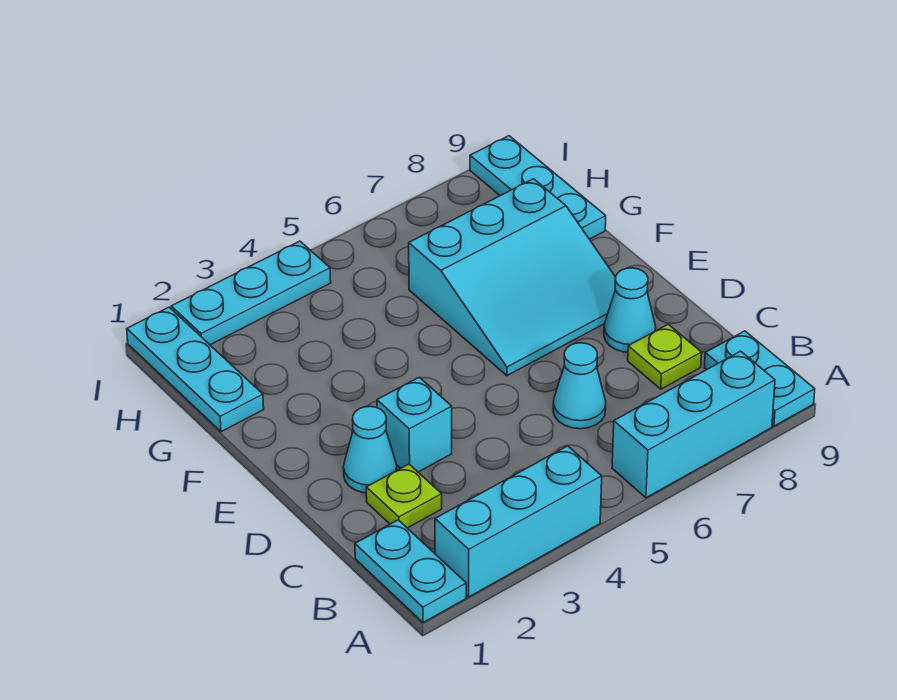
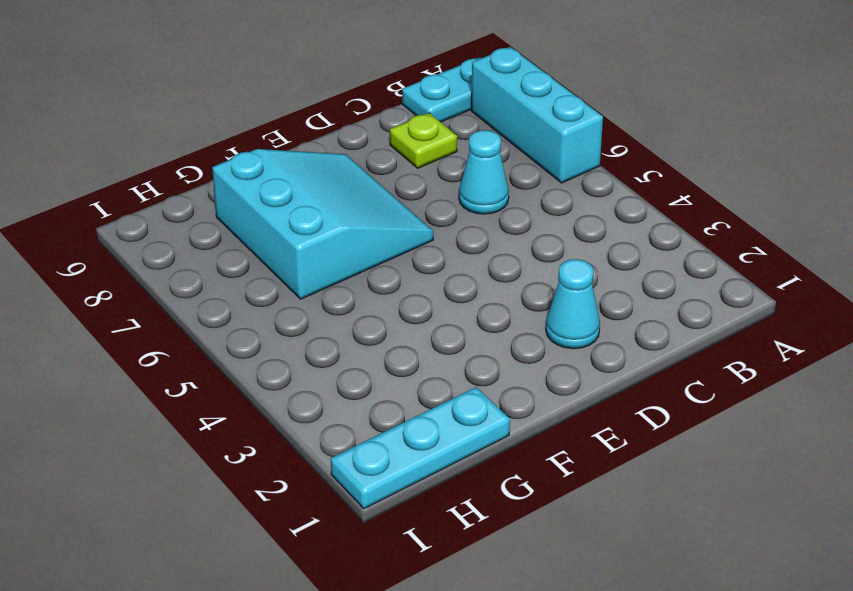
none -> cyan plate A1:B1 level 1
none -> cyan brick A2:A4 level 1
none -> lime plate C2 level 1

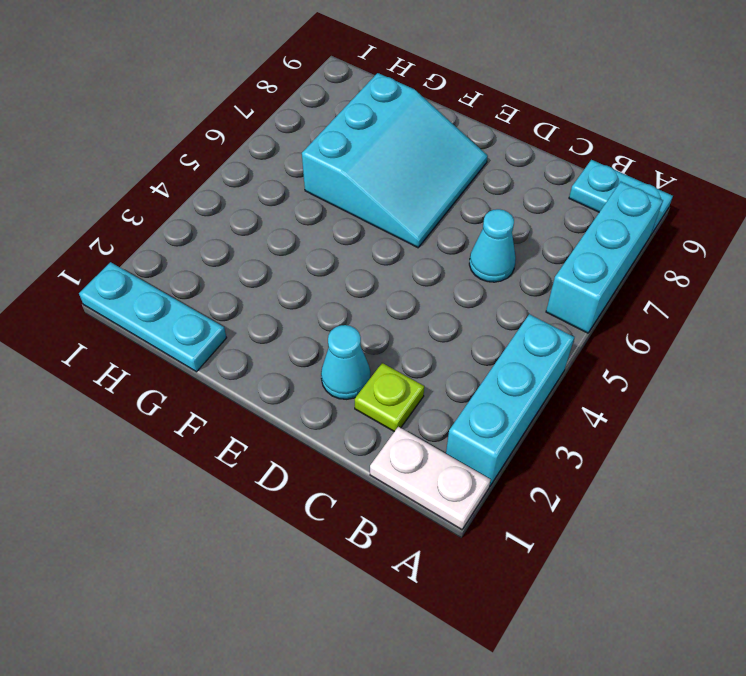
white plate A1:B1 level 1 -> cyan plate A1:B1 level 1
none -> lime plate C8 level 1
none -> cyan brick D3 level 1
none -> cyan cone D8 level 1

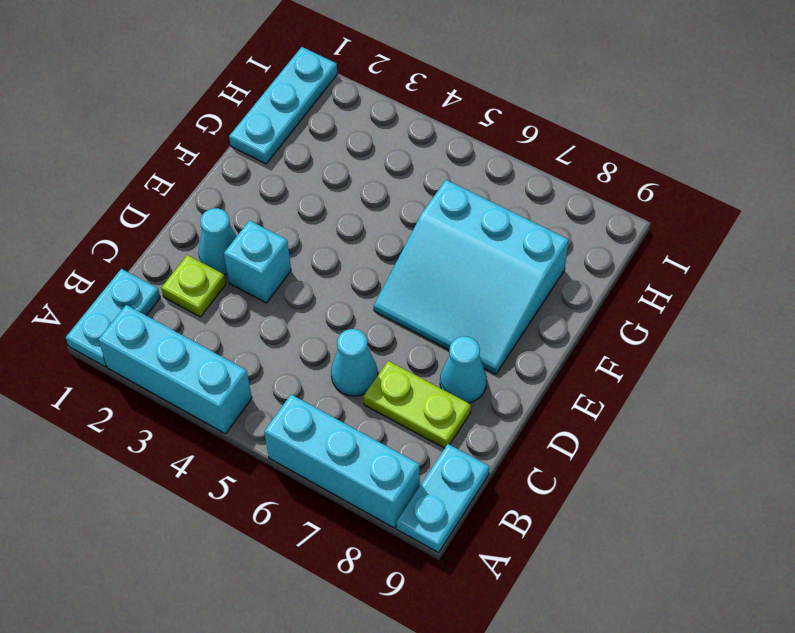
lime plate C7:C8 level 1 -> lime plate C8 level 1
none -> cyan plate G9:I9 level 1
none -> cyan plate I2:I4 level 1

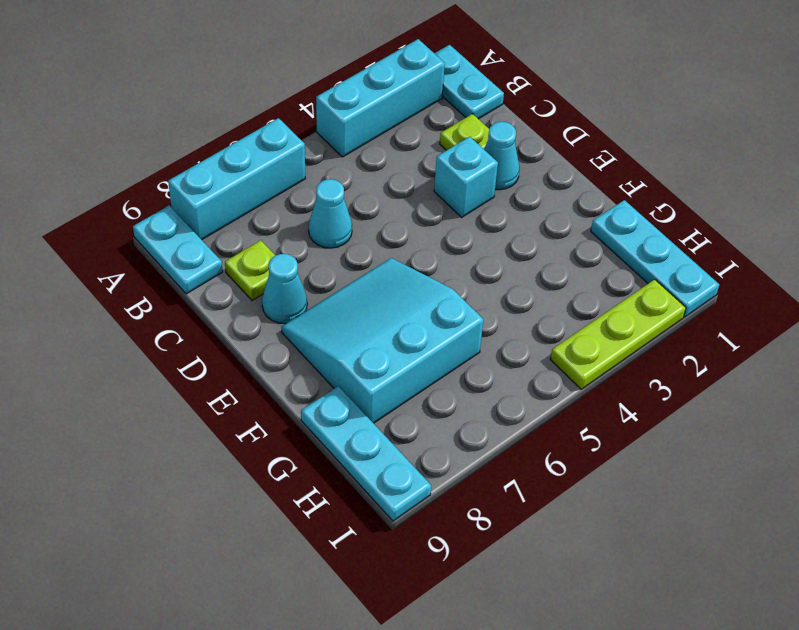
lime plate I2:I4 level 1 -> cyan plate I2:I4 level 1

